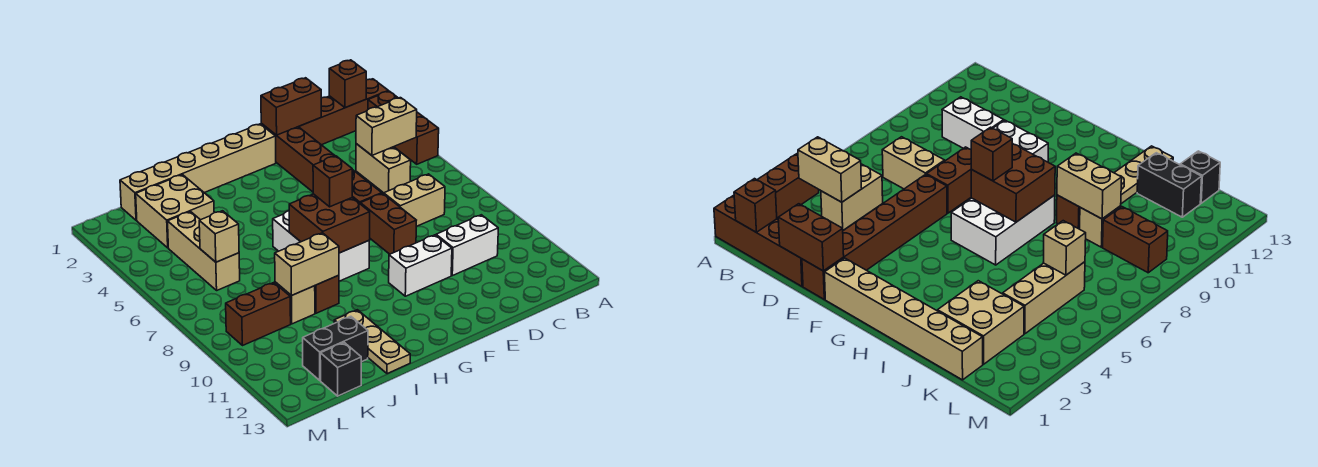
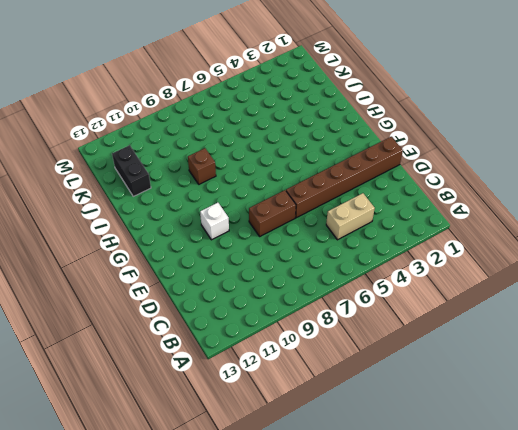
white brick F10 level 1 -> white brick E10:F10 level 1
none -> brown brick A1:D1 level 1
none -> brown brick A2:A4 level 1
none -> tan brick C7:D7 level 1

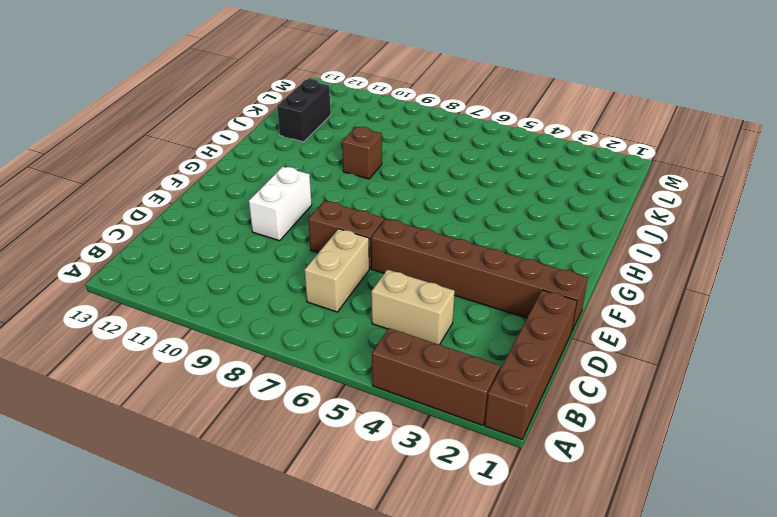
none -> white brick C10:D10 level 1
none -> tan brick F1:K1 level 1
none -> white brick G6:H8 level 1

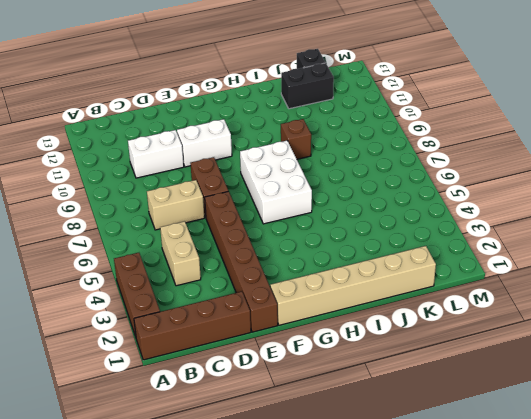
none -> tan plate I11:I13 level 1
none -> tan brick J2:K3 level 1
none -> tan brick J9 level 1

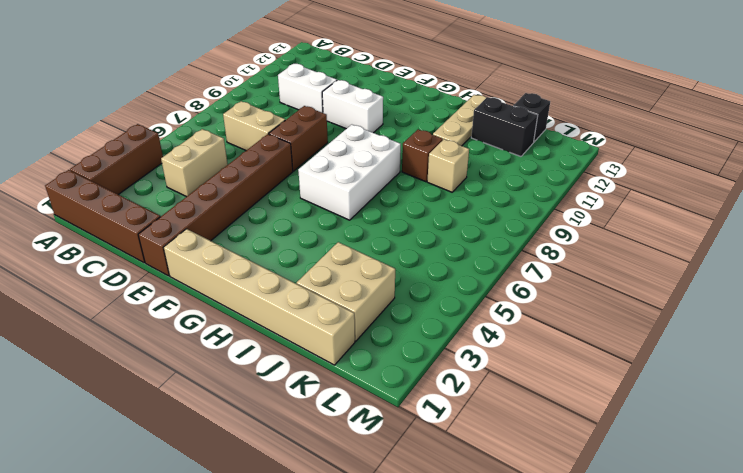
none -> tan brick K4:K6 level 1
none -> brown brick K9:L9 level 1
none -> brown brick B1 level 2

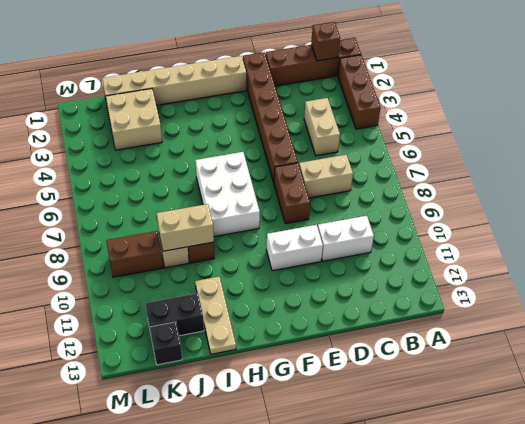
none -> tan brick K4:K6 level 1
none -> tan brick B4:C4 level 2
none -> brown brick D1:E1 level 2

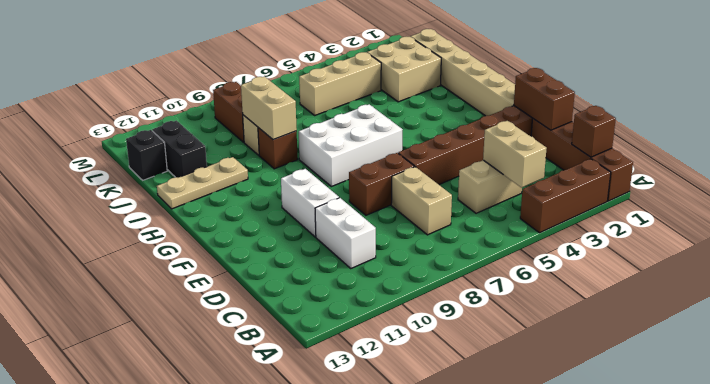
none -> brown brick G7:H8 level 2
none -> tan brick K6 level 2
none -> brown brick G7 level 3

